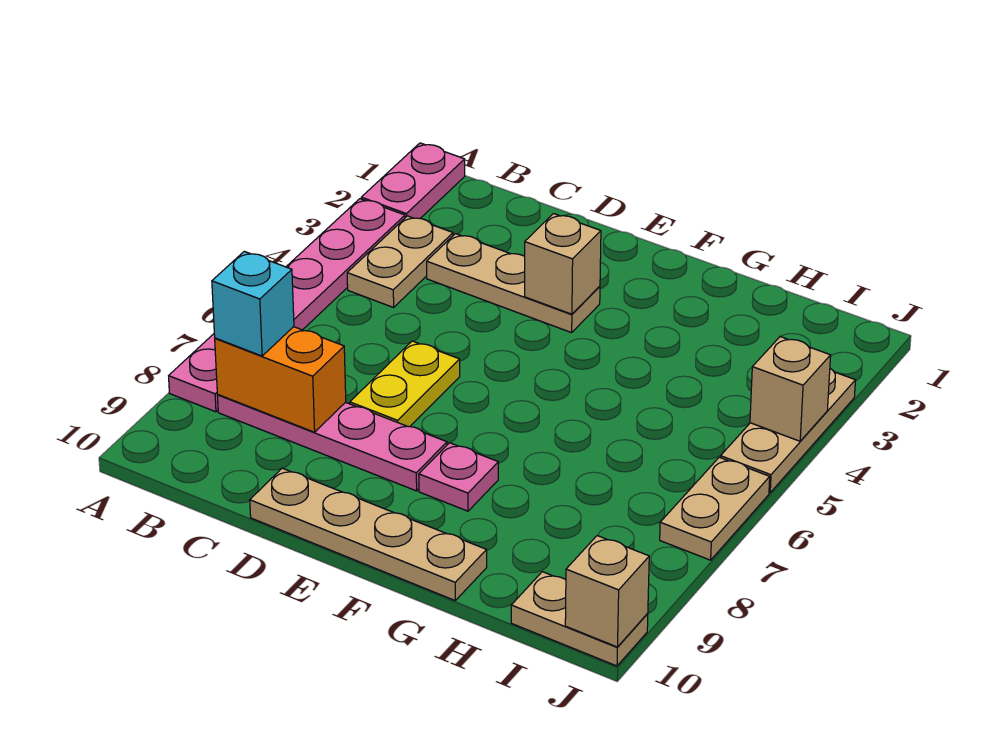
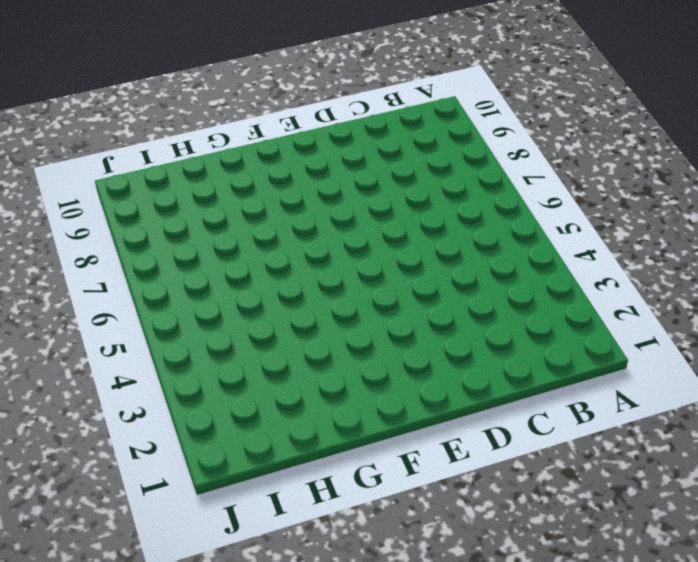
none -> pink plate A1:A2 level 1
none -> pink plate A3:A8 level 1
none -> tan plate B3:B4 level 1

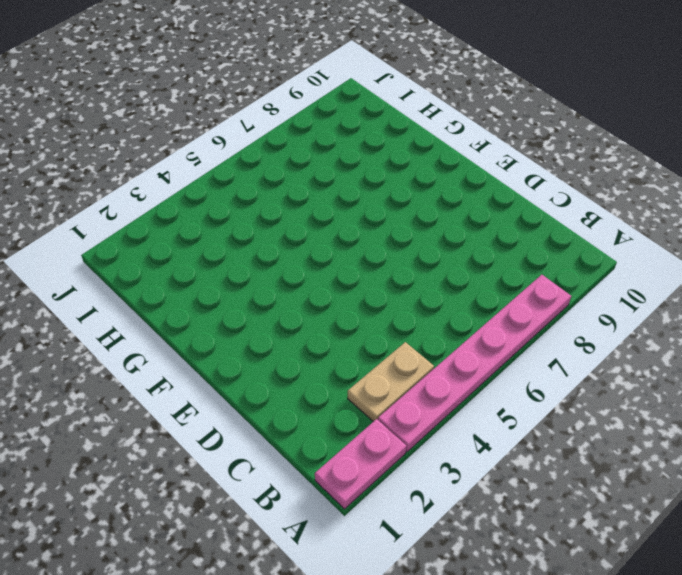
none -> pink plate B8:E8 level 1
none -> tan plate C3:E3 level 1
none -> yellow plate D6:D7 level 1

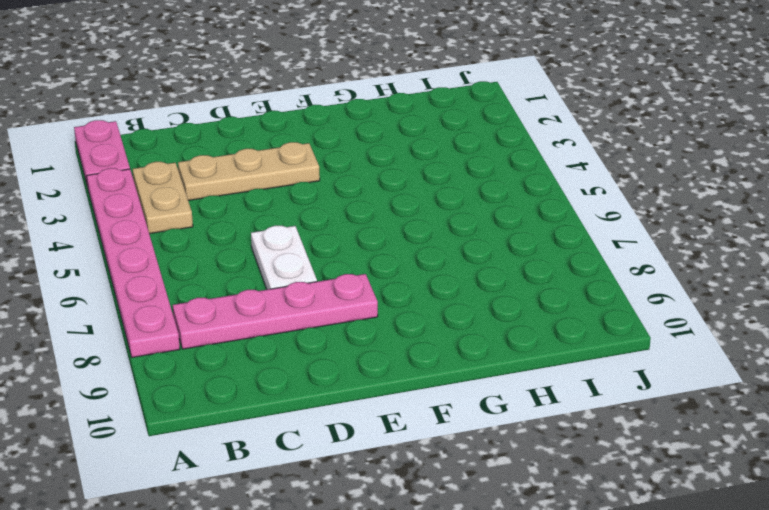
white plate D6:D7 level 1 -> yellow plate D6:D7 level 1
none -> tan plate D10:G10 level 1
none -> pink plate F8 level 1
none -> tan plate I10:J10 level 1

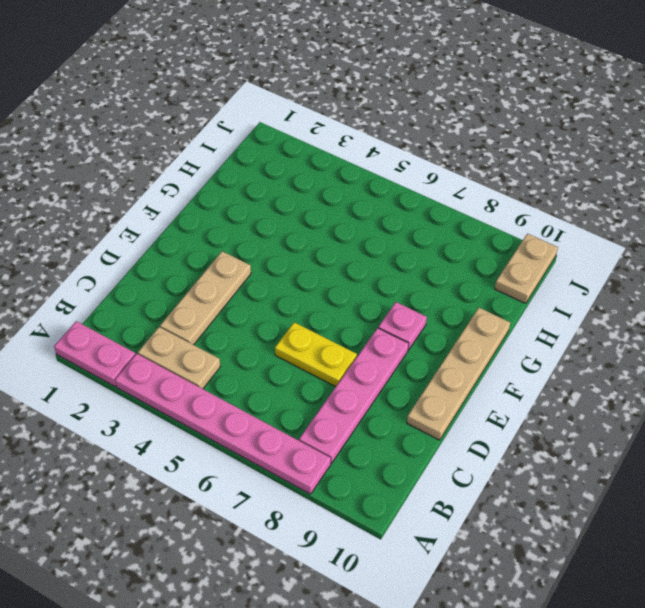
none -> tan plate J3:J5 level 1
none -> tan plate J6:J7 level 1
none -> orange brick B8:C8 level 2

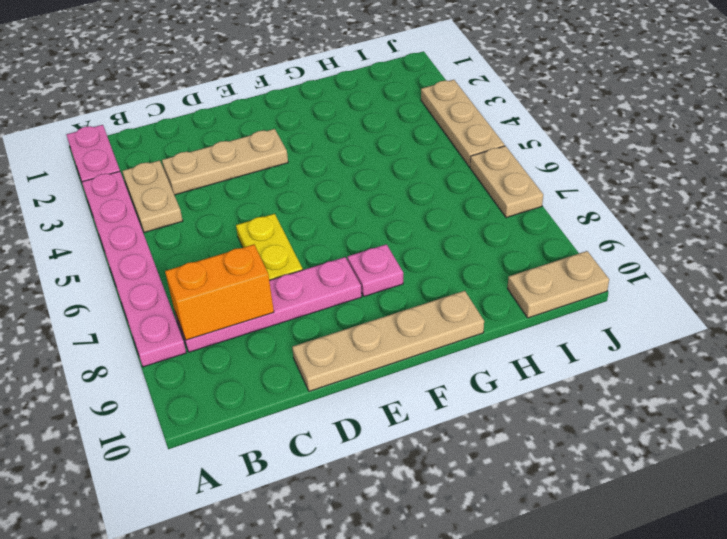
none -> tan brick E3 level 2
none -> tan brick J4 level 2
none -> tan brick J10 level 2

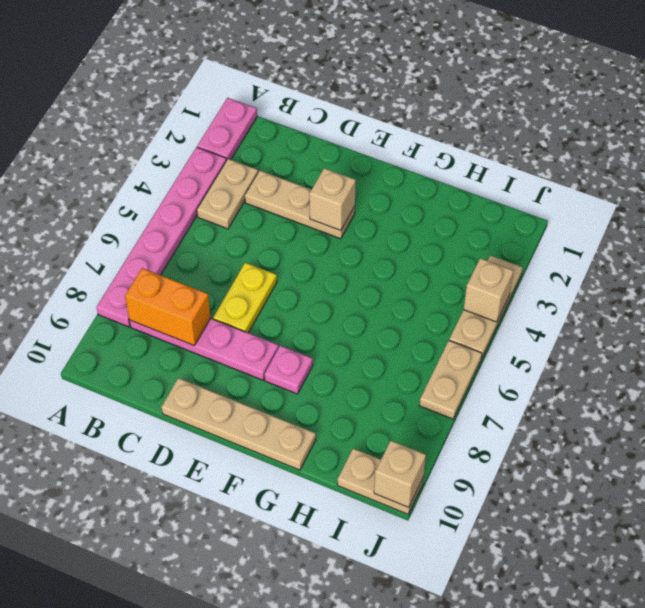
none -> cyan brick B8 level 3

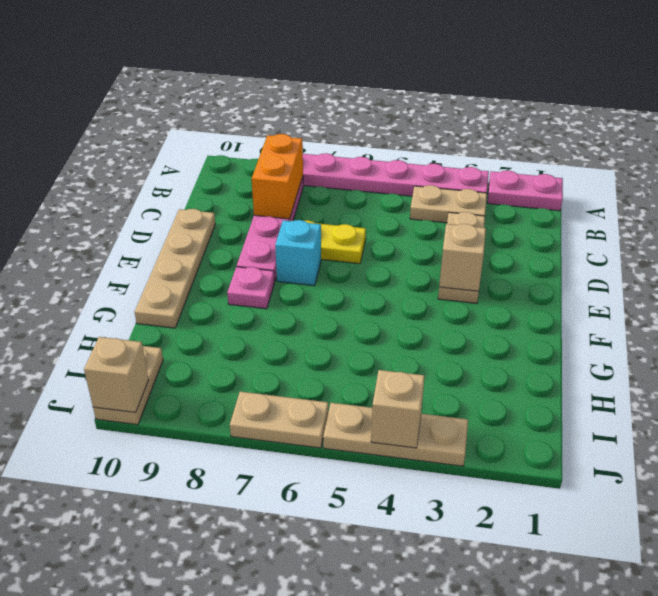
cyan brick E7 level 1 -> cyan brick B8 level 3

